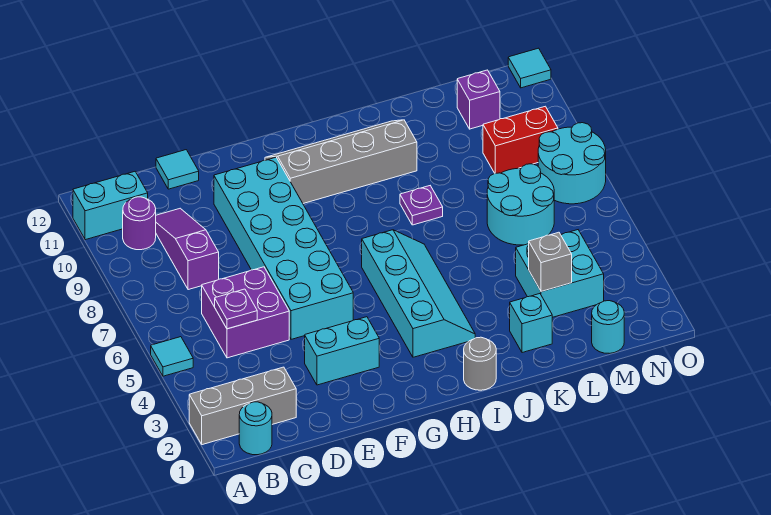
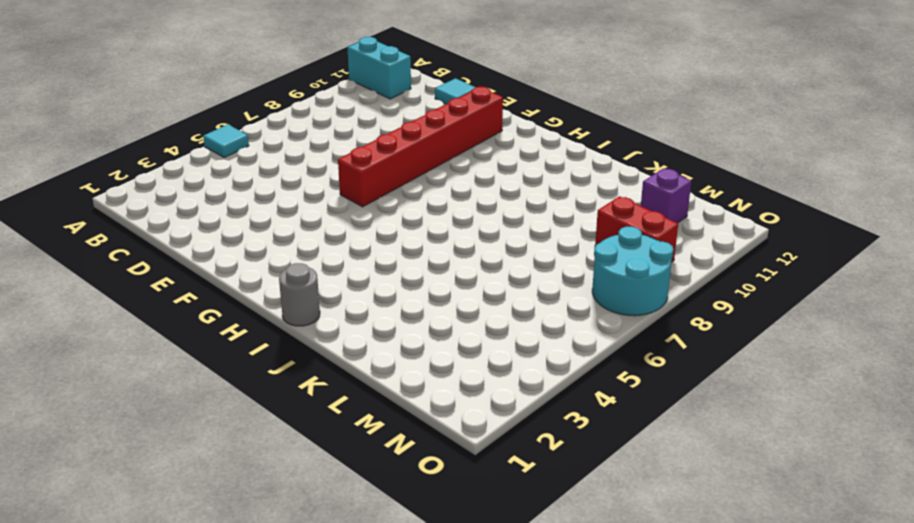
red brick F6:F11 level 1 -> cyan brick E5:F10 level 1
none -> grey brick A2:C2 level 1
none -> cyan round brick B1 level 1
none -> purple round brick B10 level 1

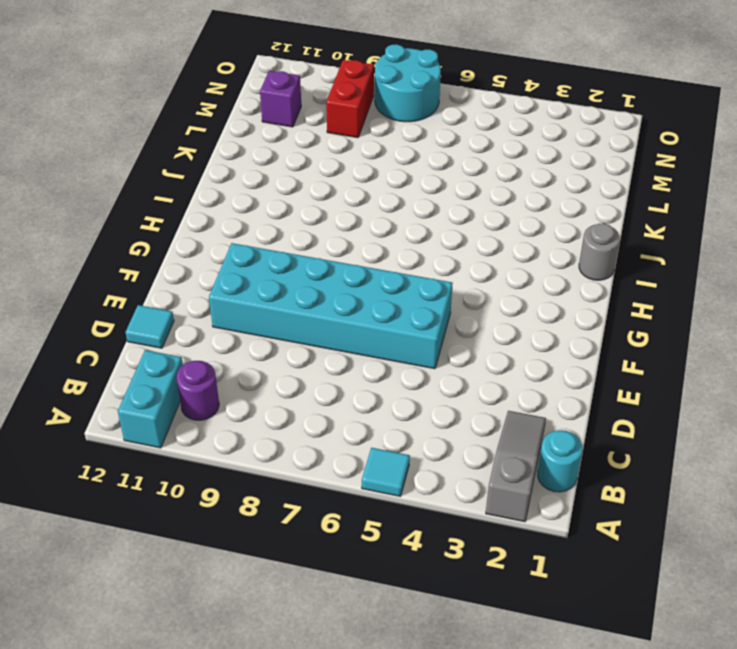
grey slope A2:C2 level 1 top A -> grey brick A2:C2 level 1
none -> purple brick C5:D6 level 1
none -> purple slope C8:C10 level 1 top 8
none -> cyan brick E3:F3 level 1

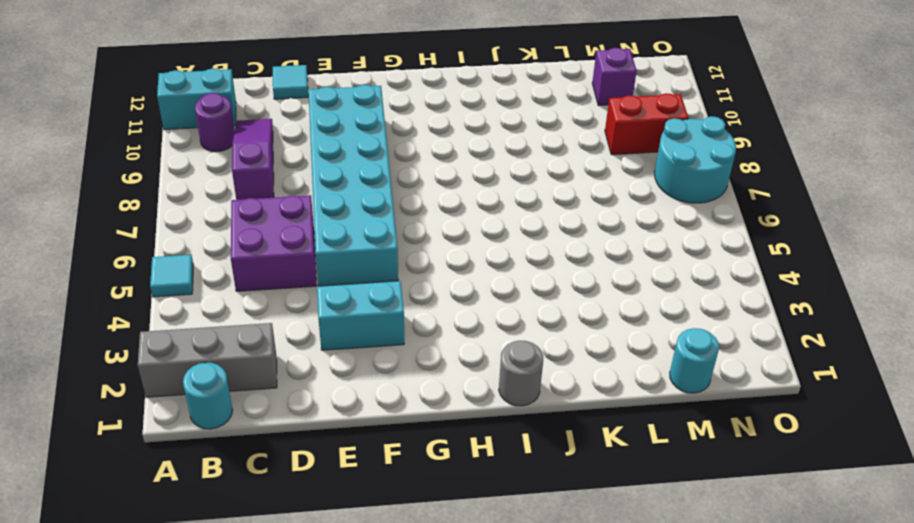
none -> grey slope G10:J11 level 1 top 10
none -> cyan slope H3:I6 level 1 top H
none -> purple plate J8 level 1

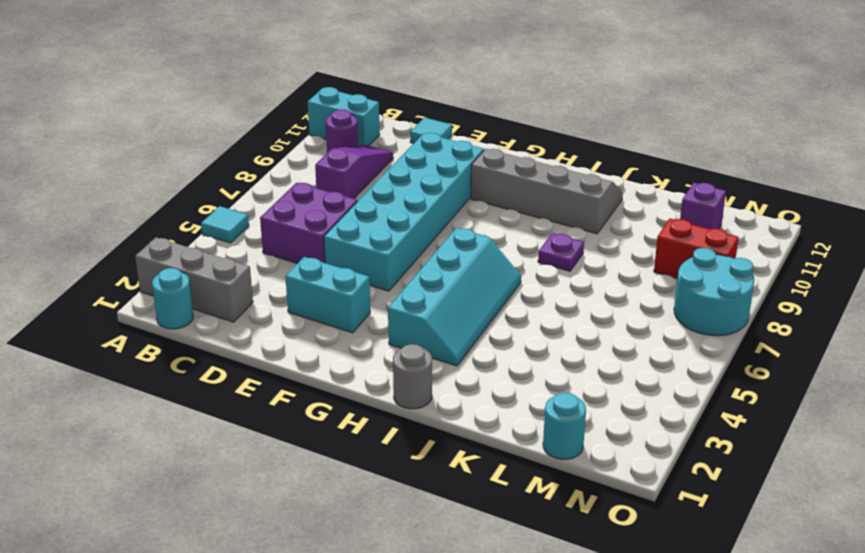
none -> cyan brick K2 level 1
none -> cyan brick L3:M4 level 1
none -> cyan round brick L6:M7 level 1

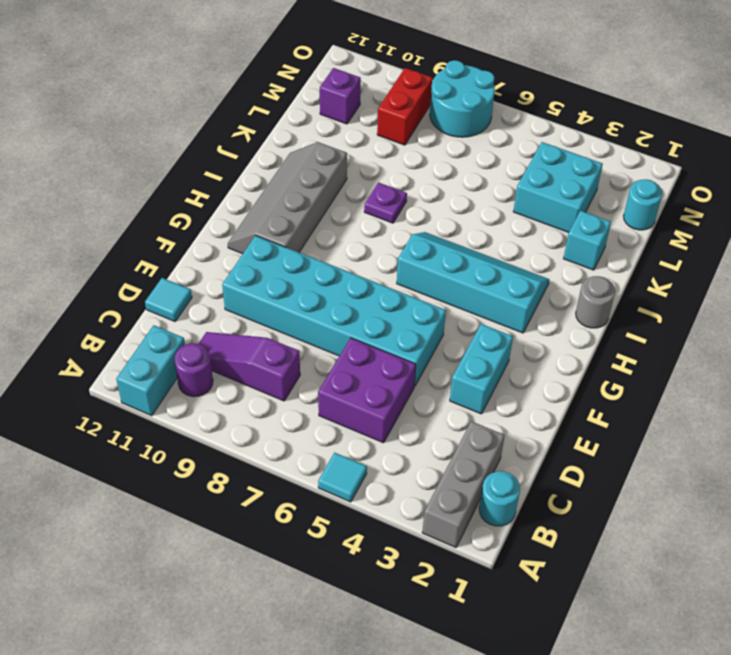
none -> cyan round brick L6:M7 level 1
none -> cyan tile O12 level 1
none -> purple plate C5 level 2

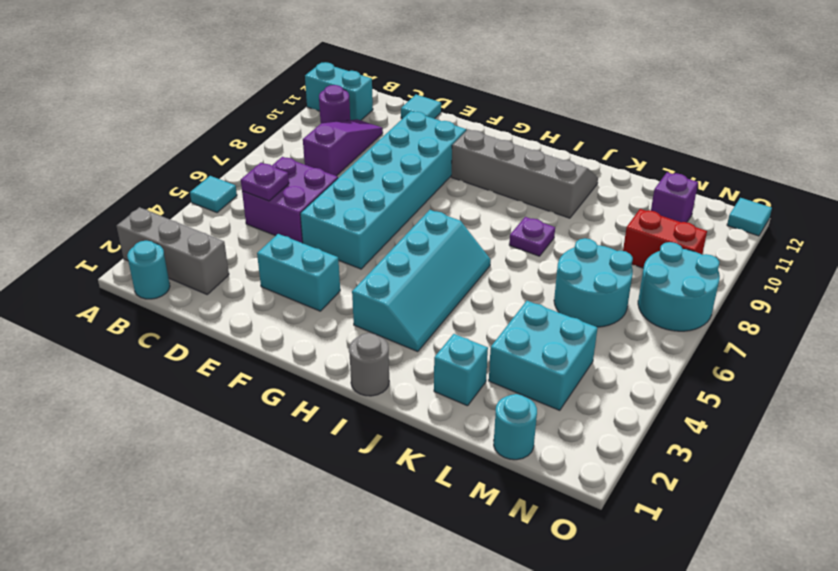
none -> grey brick L3 level 2

